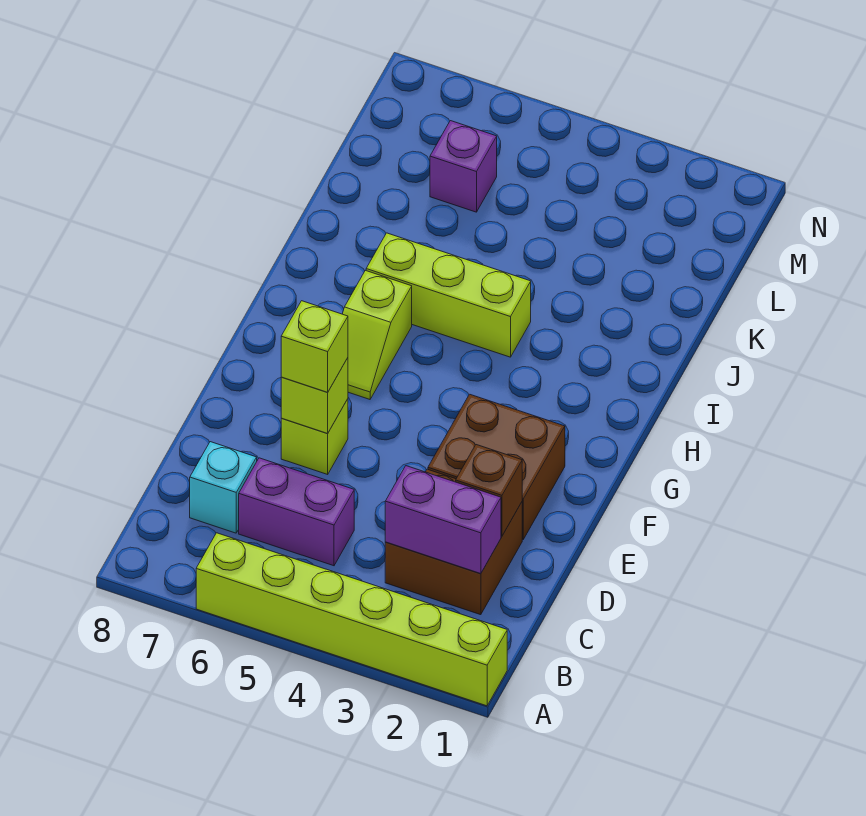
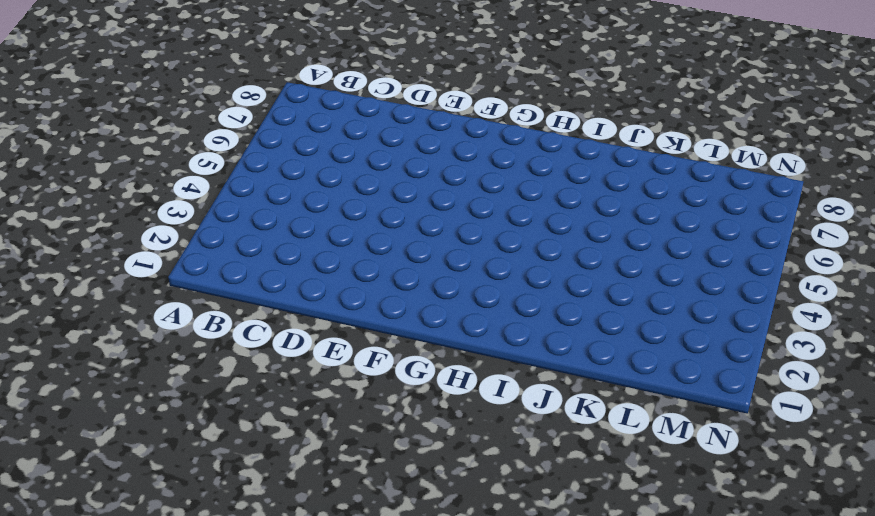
none -> lime brick A1:A6 level 1
none -> brown brick C2:D3 level 1
none -> purple brick C5:C6 level 1

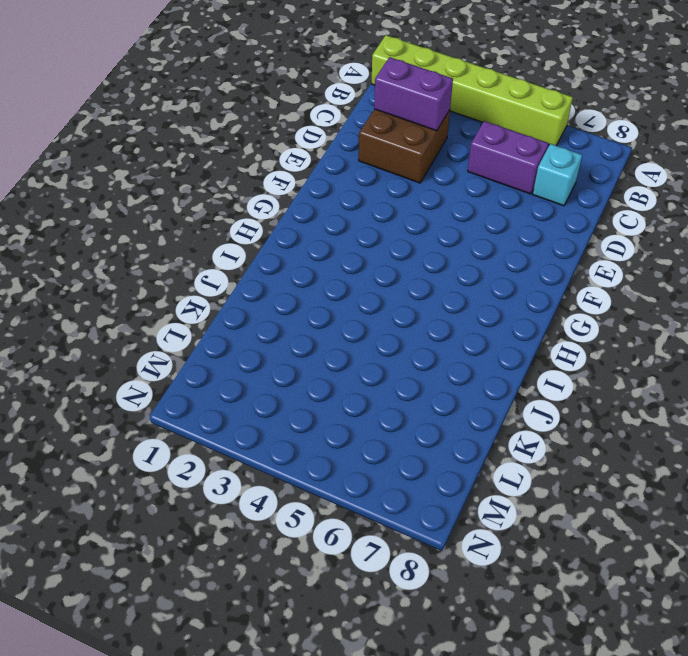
none -> brown brick E2:F3 level 1
none -> lime brick E6 level 1
none -> lime slope G6:H6 level 1 top H

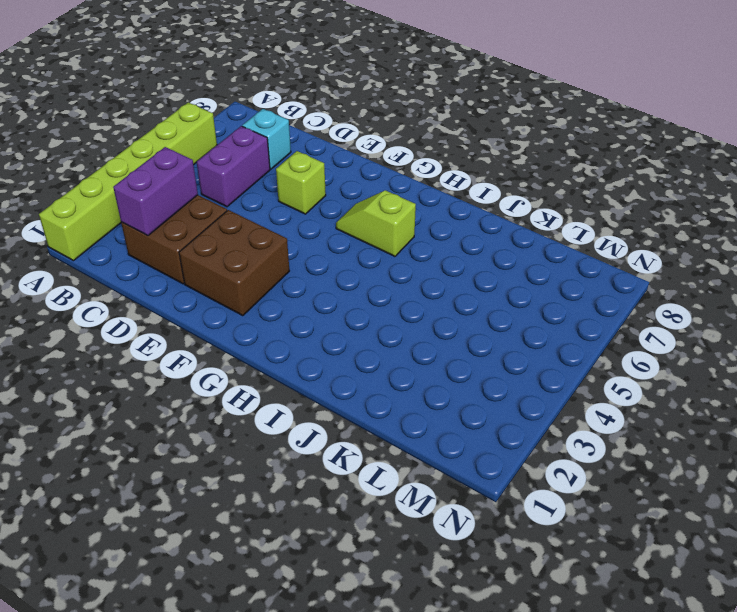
none -> lime brick I4:I6 level 1
none -> purple brick L6 level 1
none -> brown brick D2 level 2

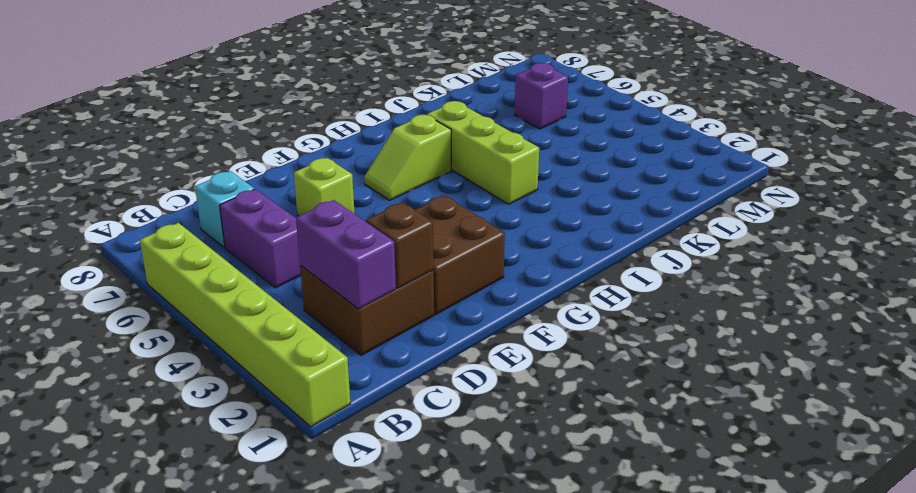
none -> lime brick E6 level 2
none -> lime brick E6 level 3

